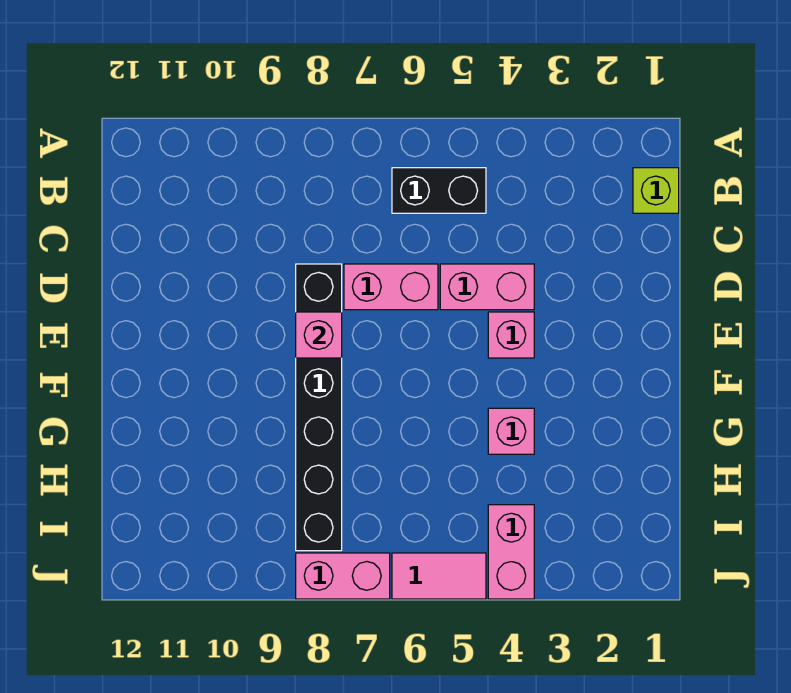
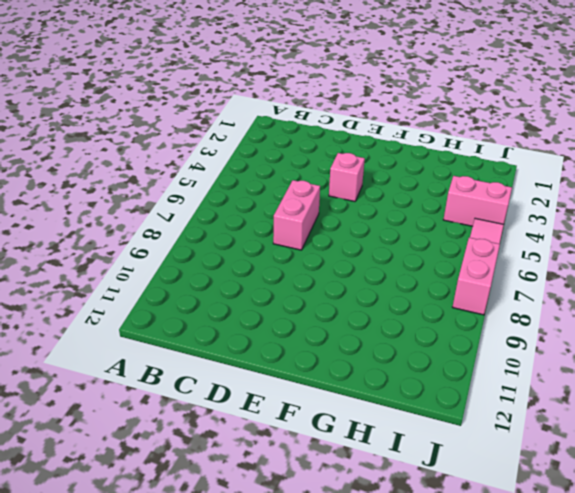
none -> lime brick B1 level 1
none -> black brick B5:B6 level 1

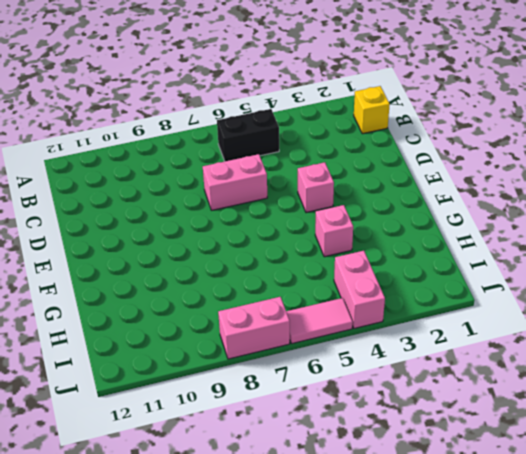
yellow brick B1 level 1 -> lime brick B1 level 1
none -> pink brick D4:D5 level 1
none -> black brick D8:I8 level 1

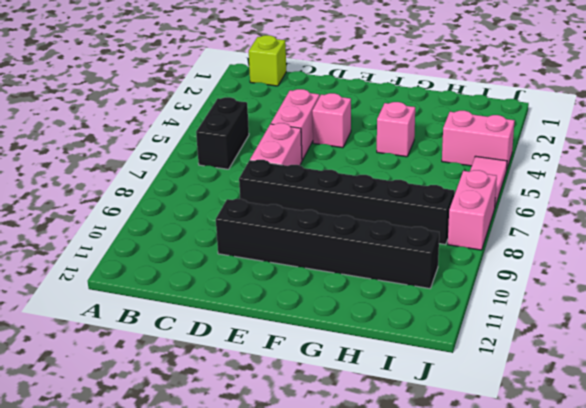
black brick D10:I10 level 1 -> none
none -> pink brick E8 level 2

